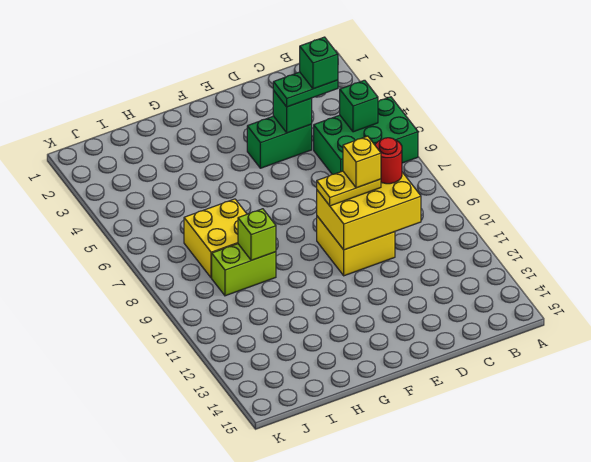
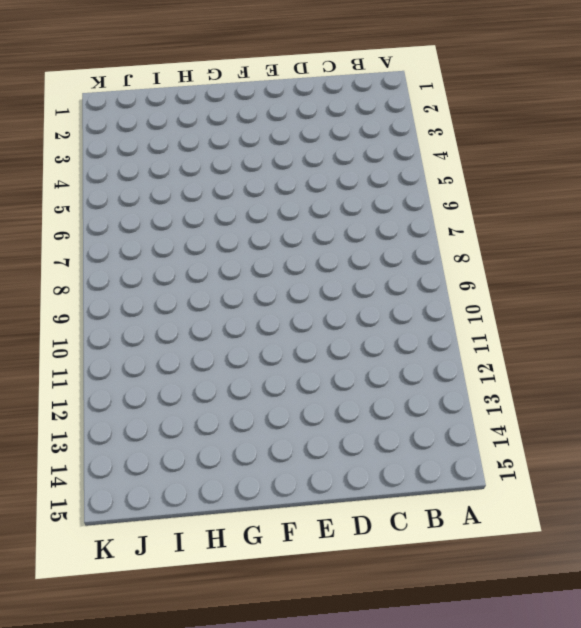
none -> green brick A5:C6 level 1
none -> green brick D4:E4 level 1
none -> yellow brick D9:E10 level 1

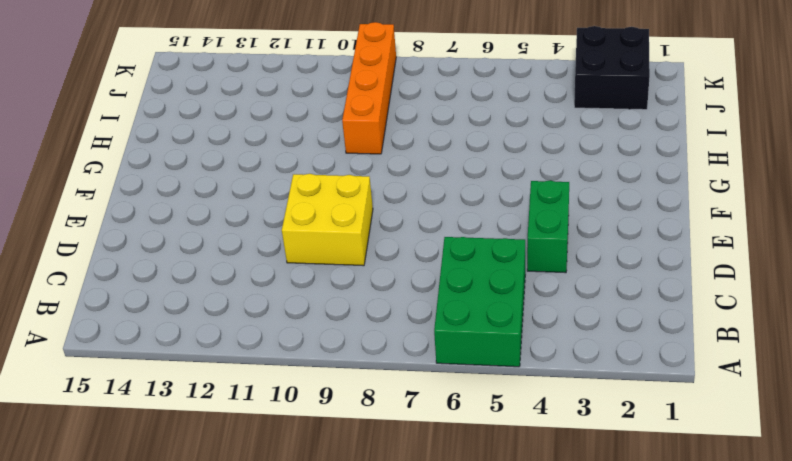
orange brick H9:K9 level 1 -> lime brick H9:I9 level 1
black brick J2:K3 level 1 -> none
none -> yellow brick H7:I8 level 1
none -> green brick B5 level 2
none -> yellow brick C9:E10 level 2

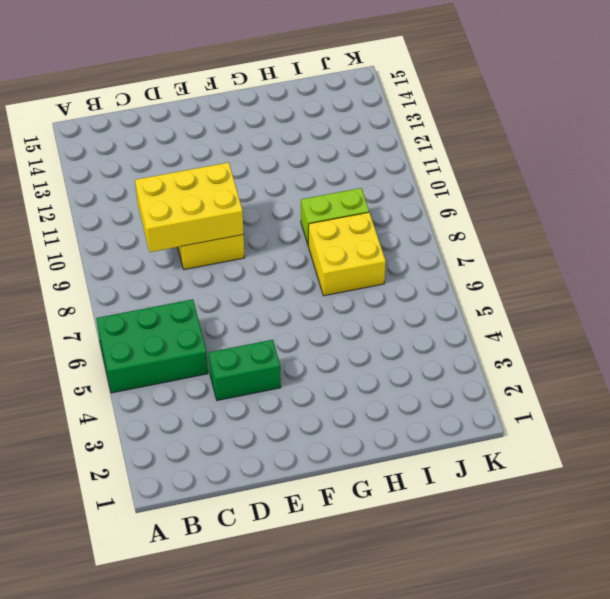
none -> green brick B5 level 2
none -> green brick D4 level 2
none -> lime brick H9 level 2

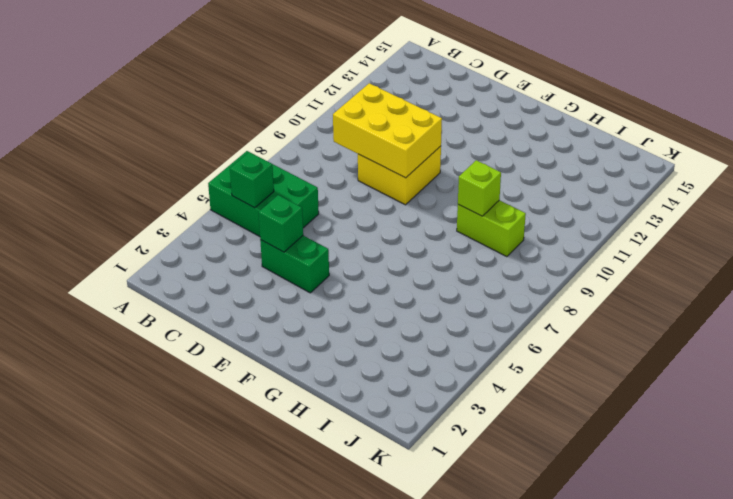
none -> yellow brick H7:I8 level 1
none -> green plate C4:D4 level 3
none -> red round brick C9 level 3

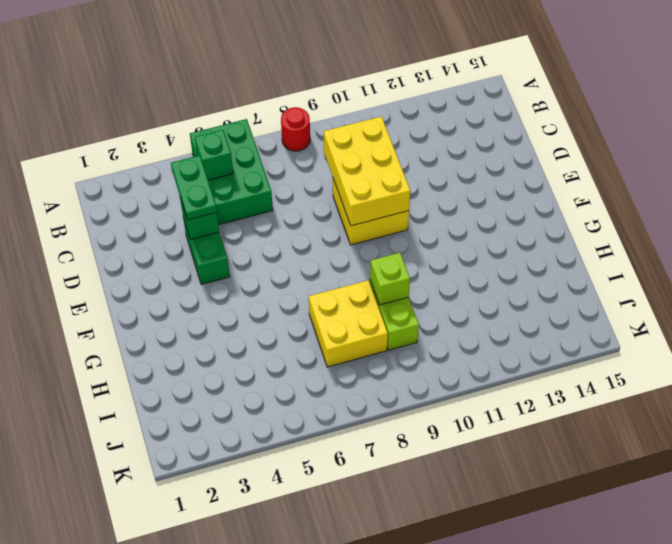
red round brick A8 level 1 -> red round brick C9 level 3
none -> yellow plate D9:E9 level 3
none -> green brick C4 level 4
none -> yellow brick D9 level 4

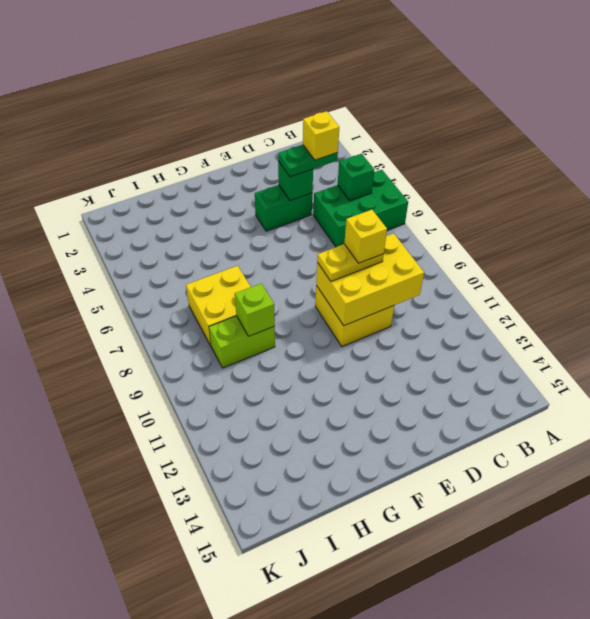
yellow brick C4 level 4 -> green brick C4 level 4
none -> red round brick C9 level 3

